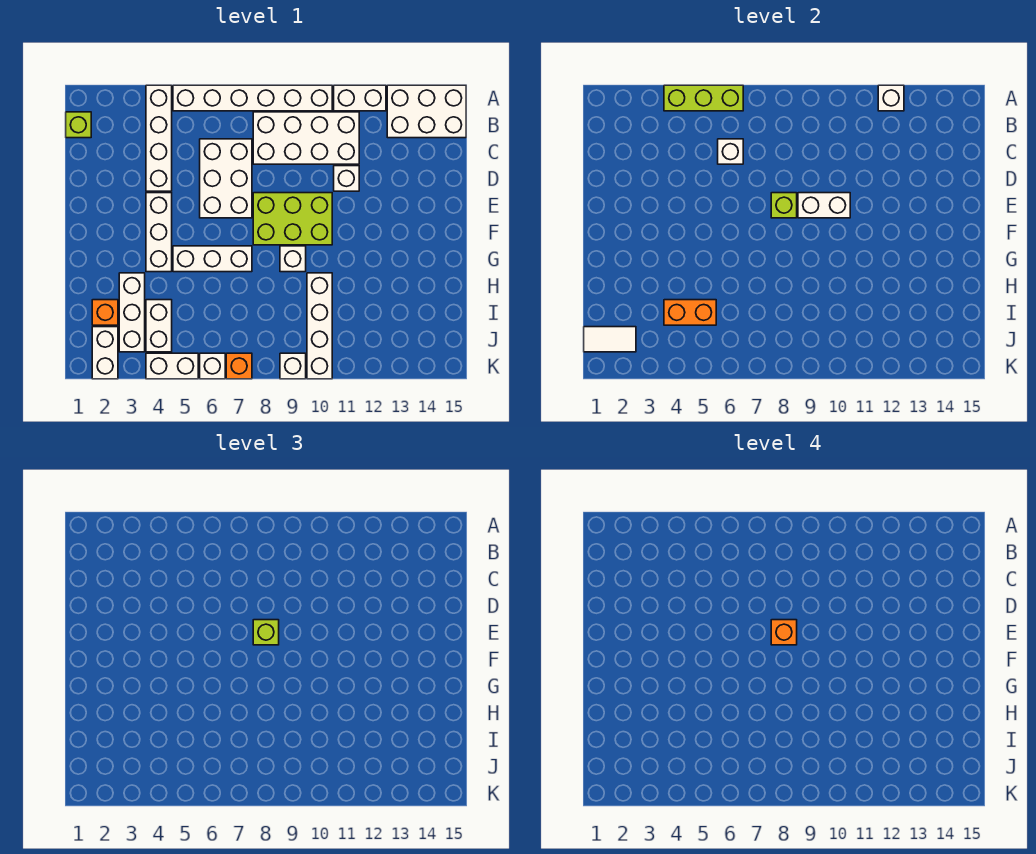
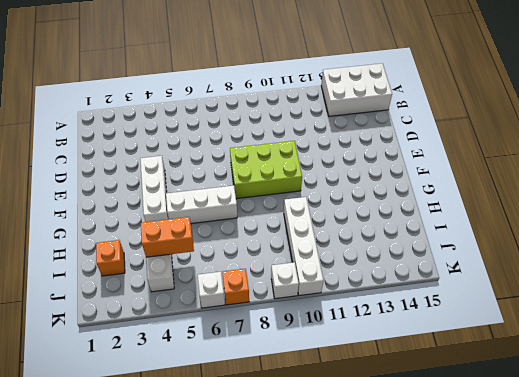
none -> white brick A4:D4 level 1
none -> white brick A5:A10 level 1
none -> white brick A11:A12 level 1
none -> lime brick B1 level 1

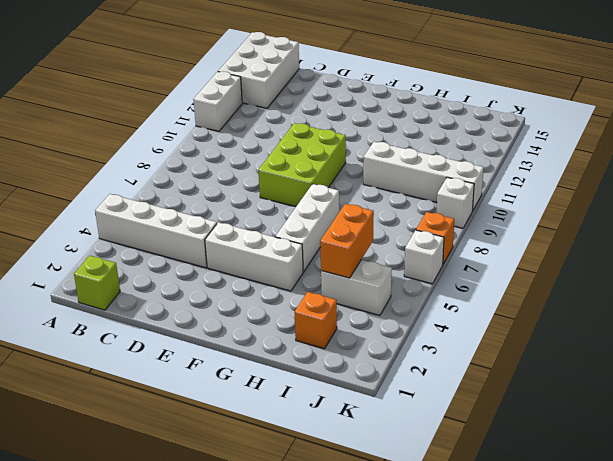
none -> white brick A5:A10 level 1
none -> white brick B8:C11 level 1
none -> white brick C6:E7 level 1
none -> white brick D11 level 1

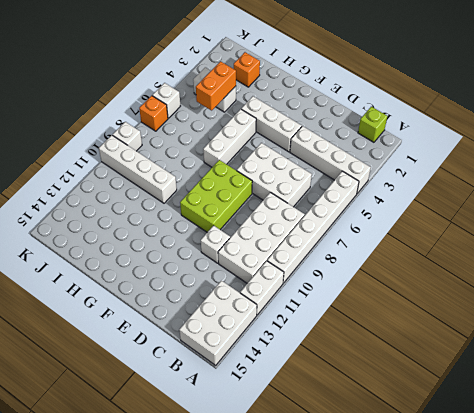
none -> white brick G9 level 1
none -> white brick H3:J3 level 1
none -> white brick J2:K2 level 1
none -> white brick K4:K5 level 1

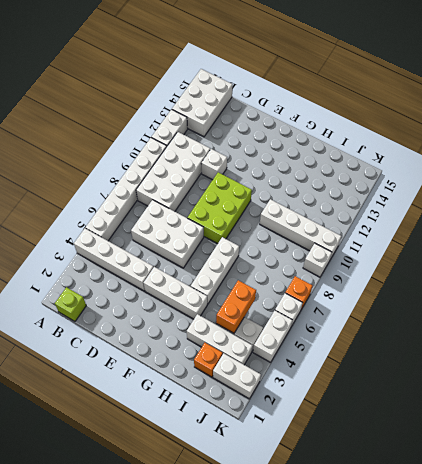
none -> white brick G9 level 1
none -> lime brick A4:A6 level 2
none -> white brick A12 level 2
none -> white brick C6 level 2

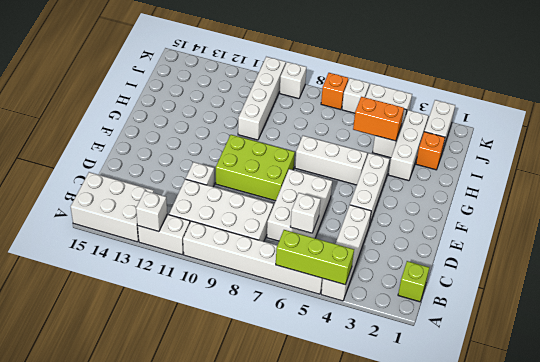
none -> white brick G9 level 1
none -> lime brick E8 level 2
none -> white brick E9:E10 level 2
none -> white tile J1:J2 level 2

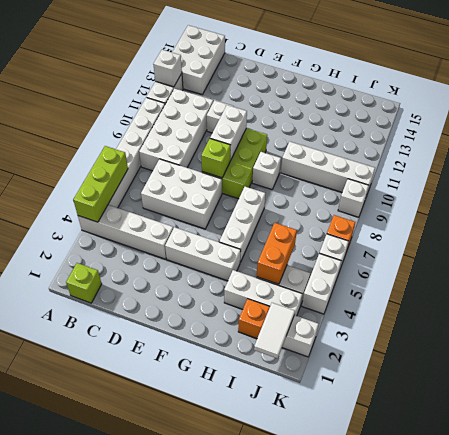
none -> white brick C6 level 2
none -> lime brick E8 level 3
none -> orange brick E8 level 4

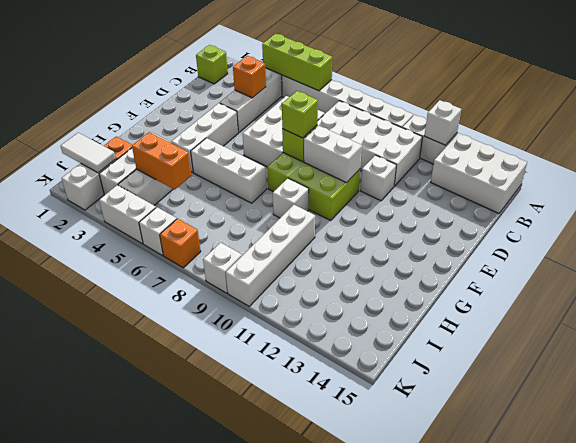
orange brick C4 level 2 -> orange brick E8 level 4
none -> white brick C6 level 2

